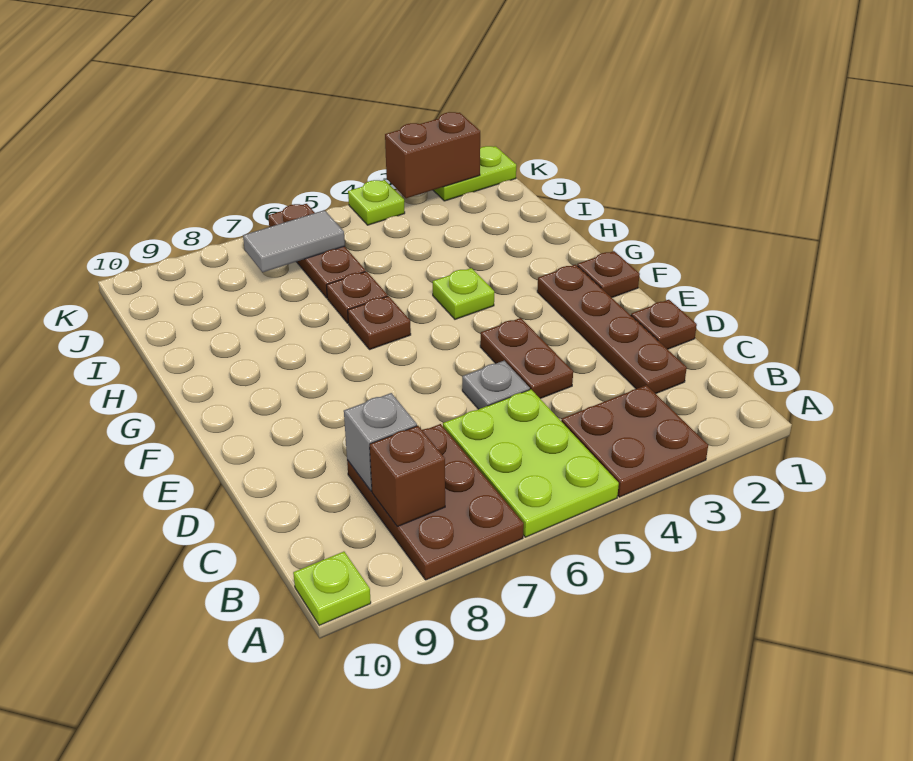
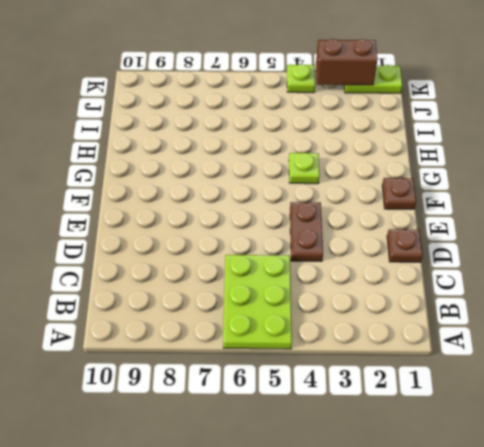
none -> brown plate A3:B4 level 1
none -> brown plate A7:C8 level 1
none -> lime plate A10 level 1

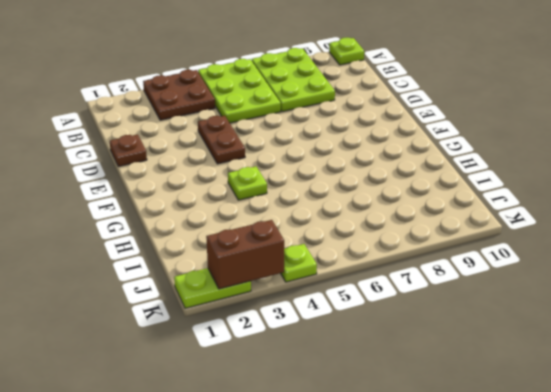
lime plate A7:C8 level 1 -> brown plate A7:C8 level 1
none -> brown plate C2:F2 level 1
none -> grey plate D5 level 1
none -> brown plate F1 level 1

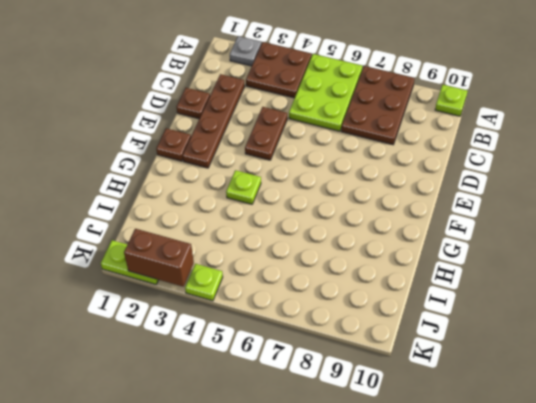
grey plate A2 level 1 -> grey plate D5 level 1
none -> brown plate G6 level 1
none -> brown plate H6 level 1
none -> brown plate I6:K6 level 1

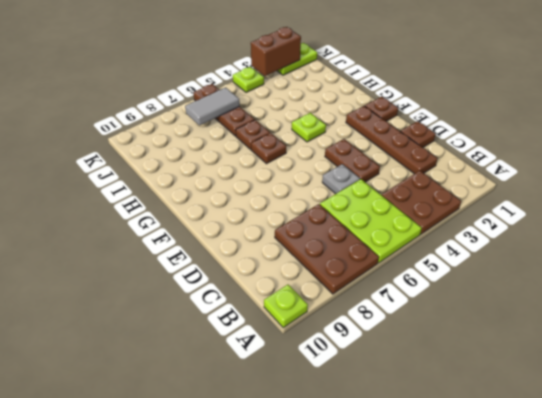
none -> brown brick B8 level 2
none -> grey brick C8 level 2

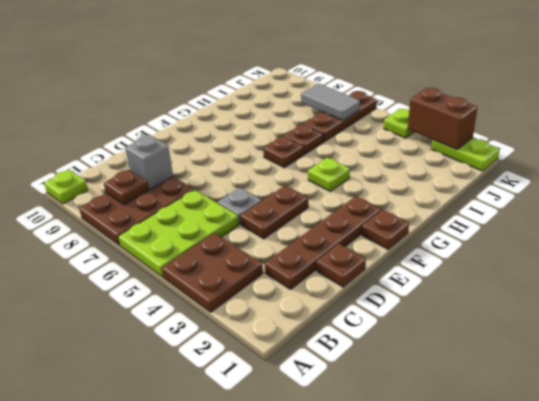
brown plate B8 level 2 -> brown brick B8 level 2

